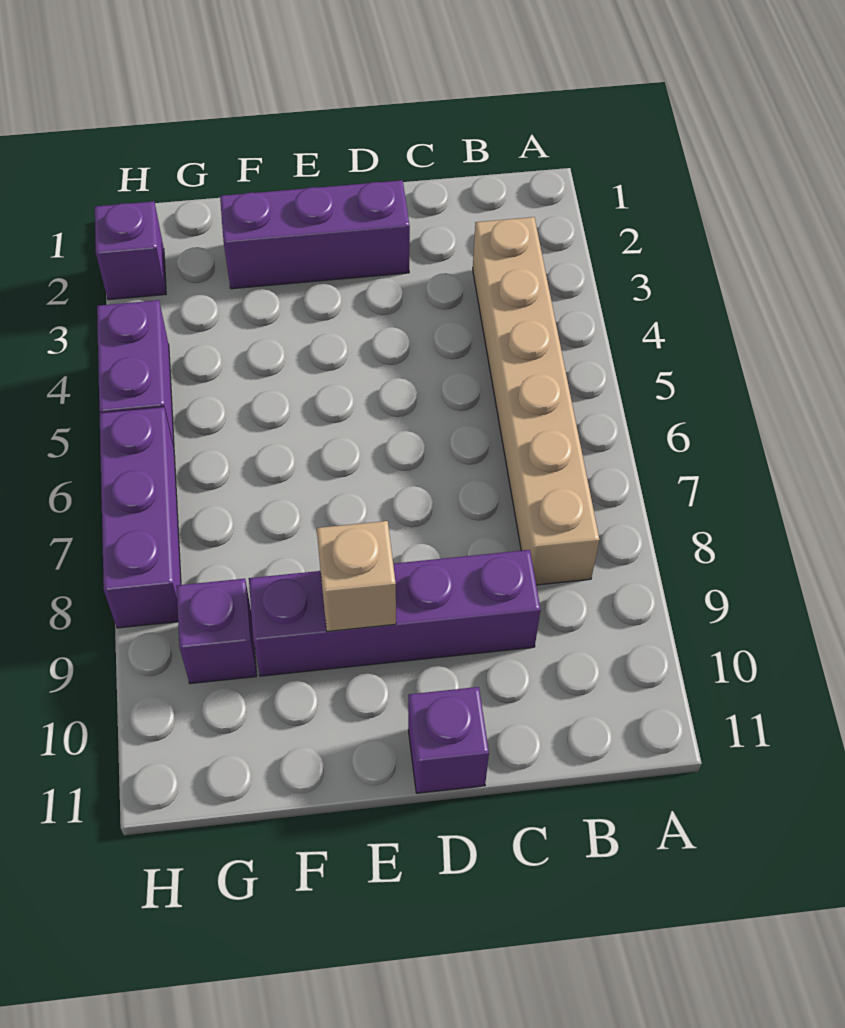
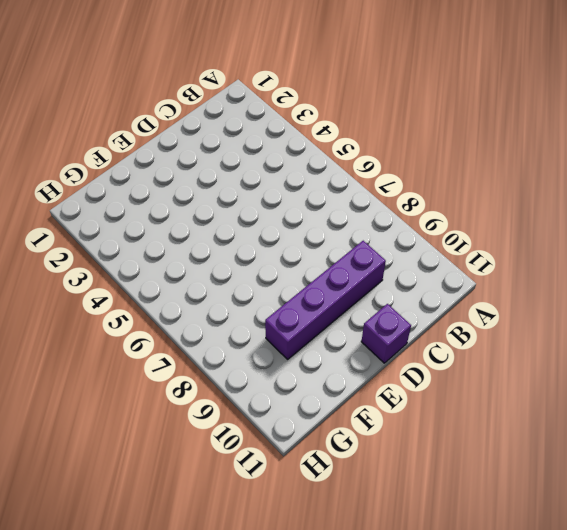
none -> tan brick B3:B8 level 1
none -> purple brick D2:F2 level 1

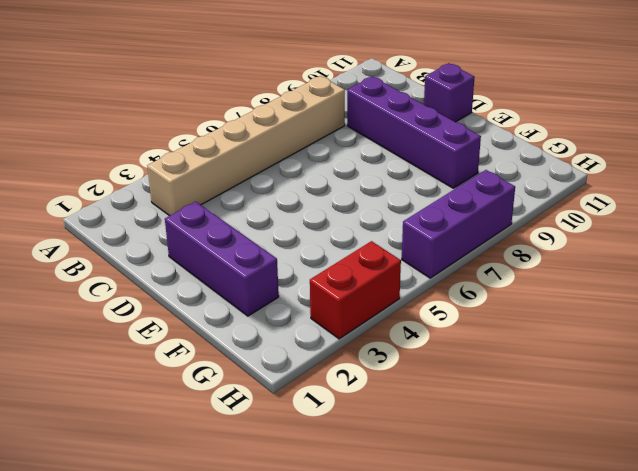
red brick H3:H4 level 1 -> purple brick H4:H5 level 1
none -> purple brick G9 level 1
none -> purple brick H2 level 1

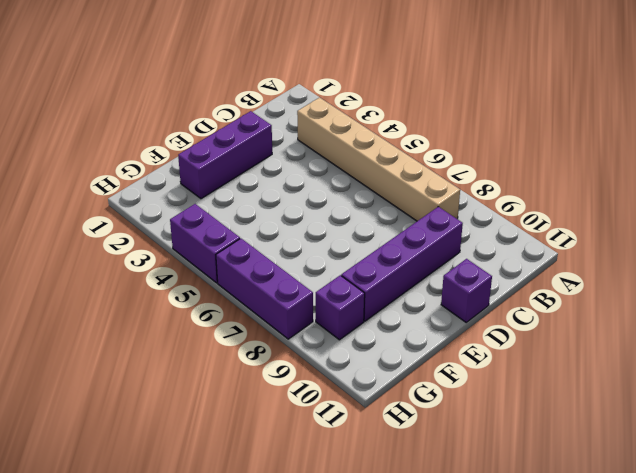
none -> purple brick H2 level 1
none -> tan brick E9 level 2

